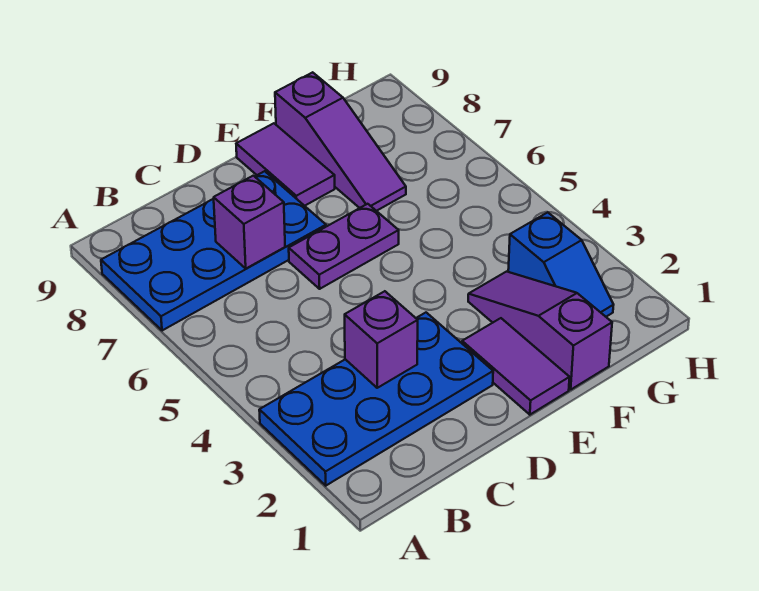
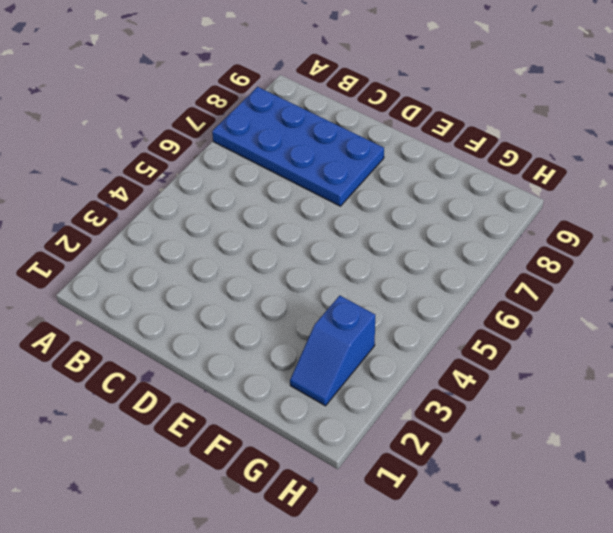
none -> blue plate A2:D3 level 1
none -> purple plate D6:E6 level 1

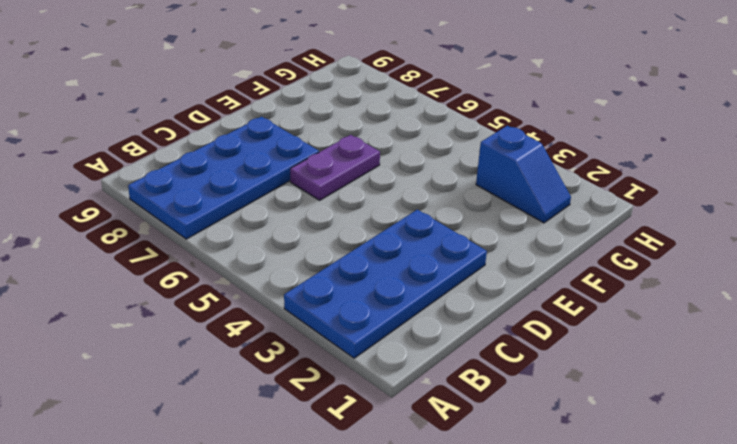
none -> purple tile E1:E2 level 1
none -> purple tile E8:E9 level 1

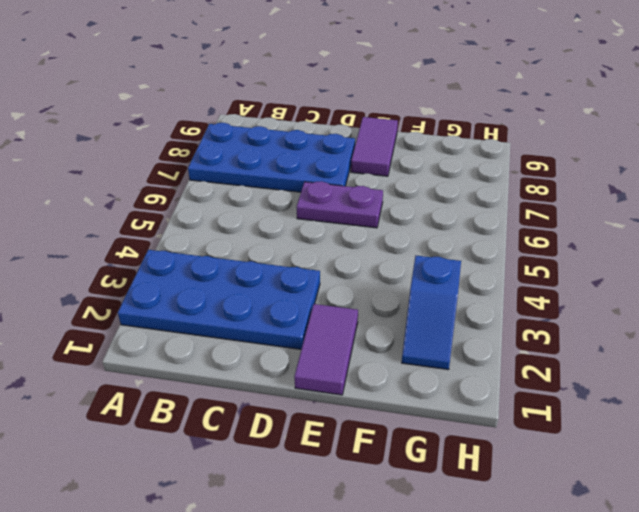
none -> purple slope F1:F3 level 1 top 1
none -> purple slope F7:F9 level 1 top 9

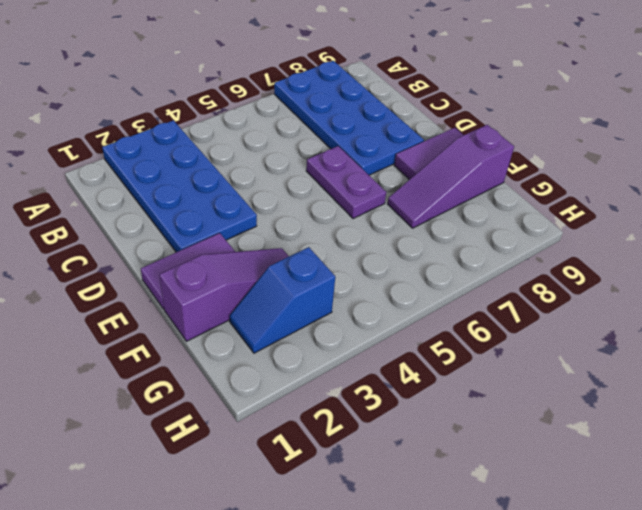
none -> purple brick C3 level 2
none -> purple brick C7 level 2

